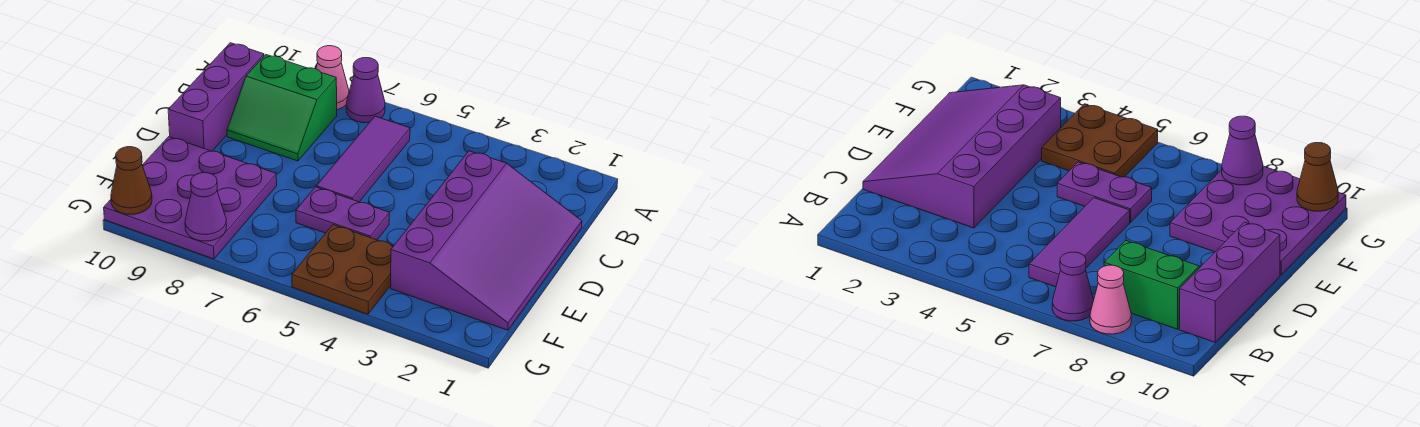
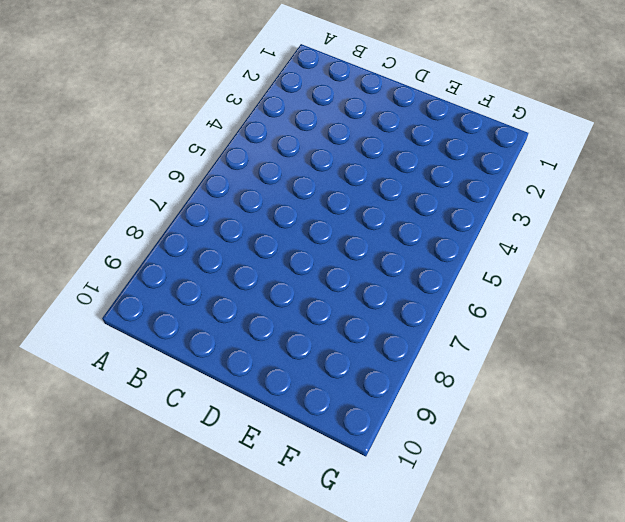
none -> purple cone A7 level 1
none -> pink cone A8 level 1

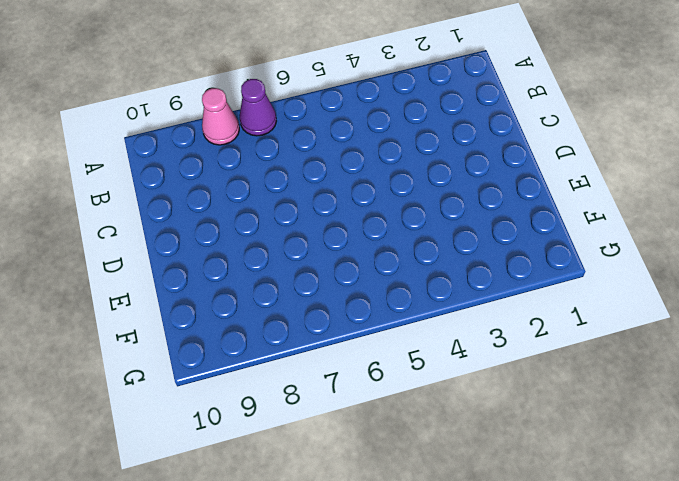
none -> purple tile B6:D6 level 1
none -> green slope B8:C9 level 1 top B

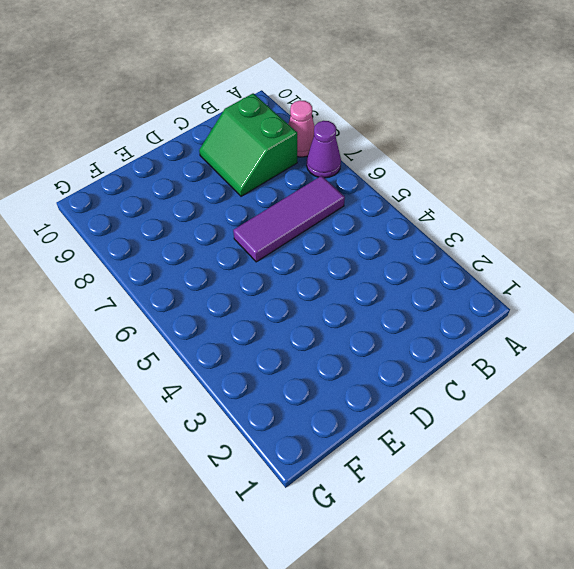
none -> purple brick B10:D10 level 1
none -> purple slope C1:F3 level 1 top 3

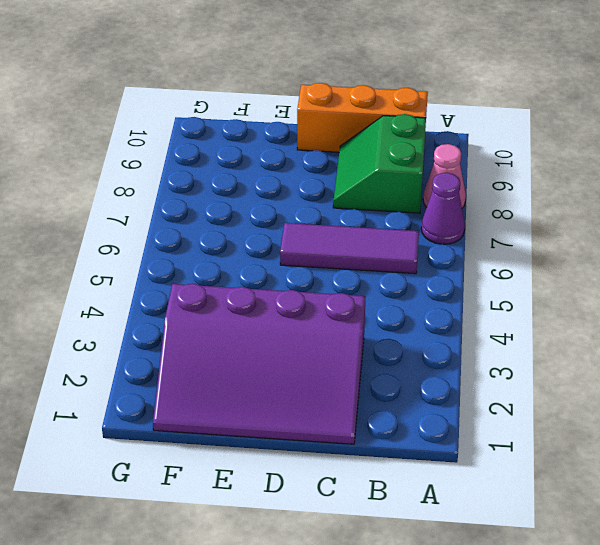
orange brick B10:D10 level 1 -> purple brick B10:D10 level 1
none -> purple plate E5:E6 level 1
none -> purple plate E8:G10 level 1

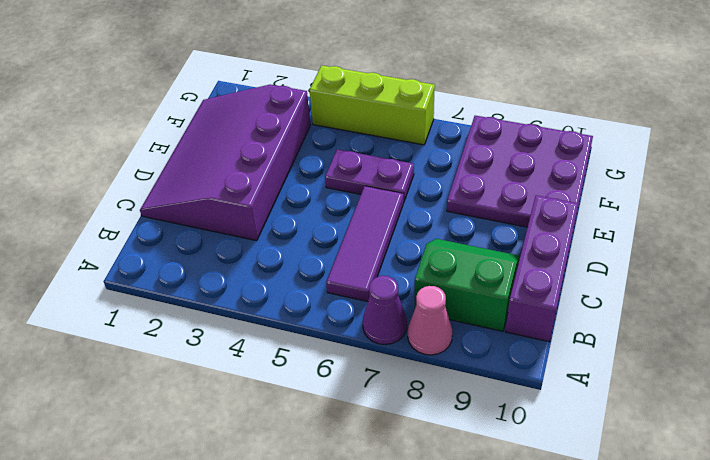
lime brick G4:G6 level 1 -> brown plate F4:G5 level 1
none -> purple cone G8 level 2
none -> brown cone G10 level 2

